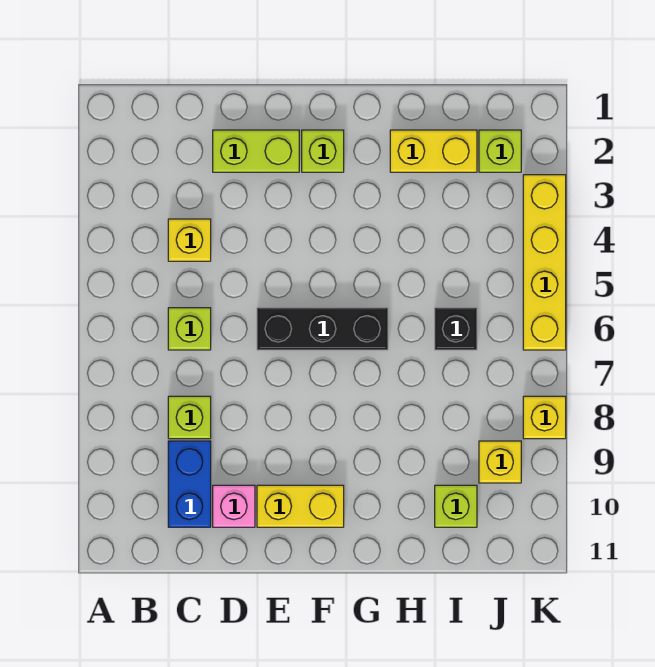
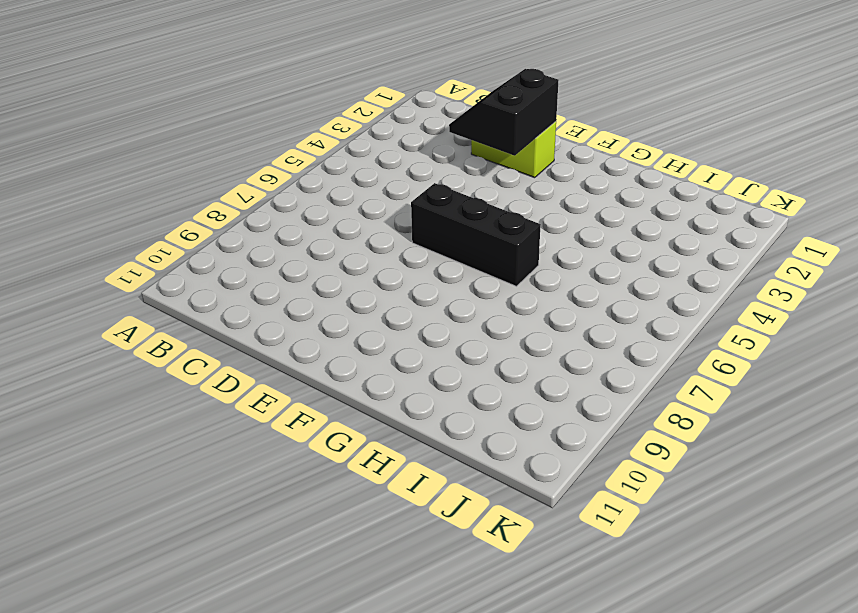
black slope D2:E3 level 2 top E -> none
none -> yellow brick C4 level 1
none -> lime brick C6 level 1
none -> lime brick C8 level 1

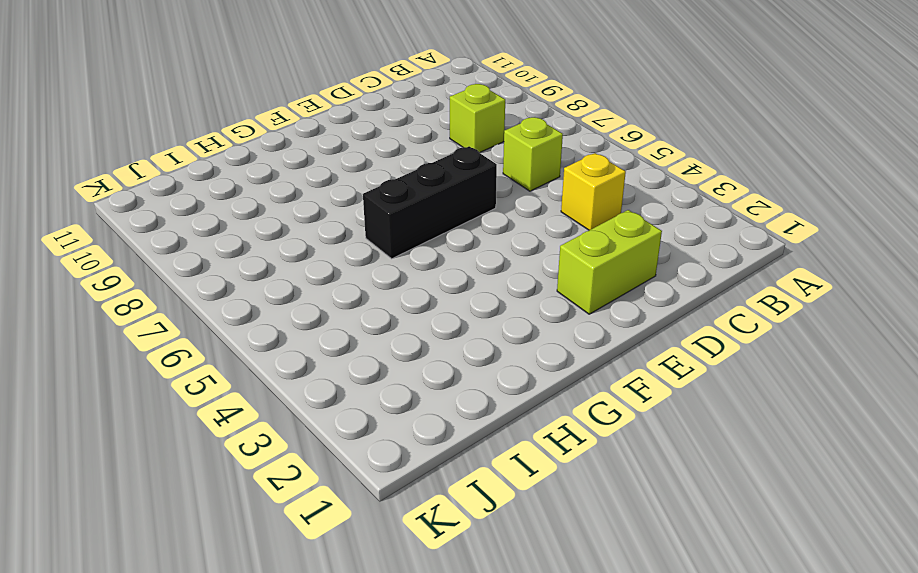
none -> blue brick C9:C10 level 1
none -> pink brick D10 level 1
none -> yellow brick E10:F10 level 1

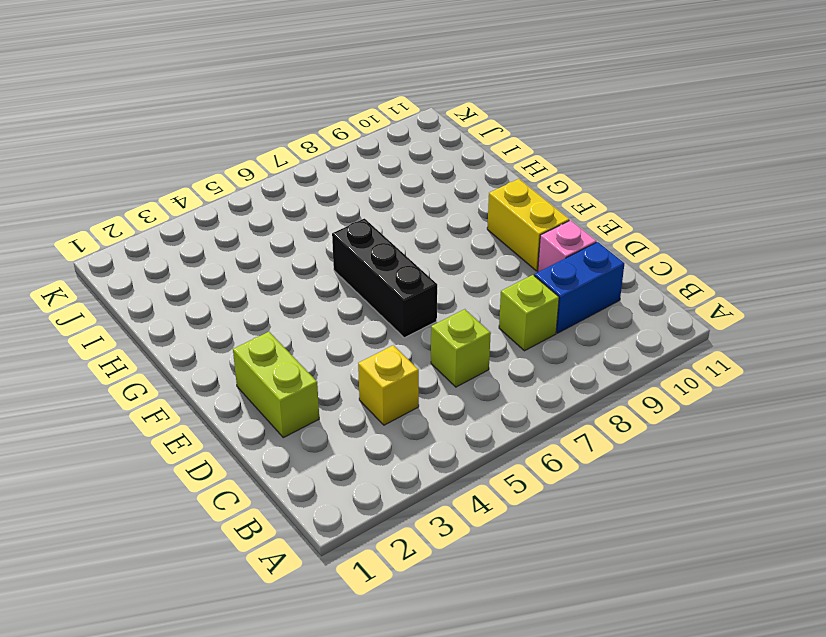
none -> lime brick F2 level 1
none -> yellow brick H2:I2 level 1
none -> black brick I6 level 1

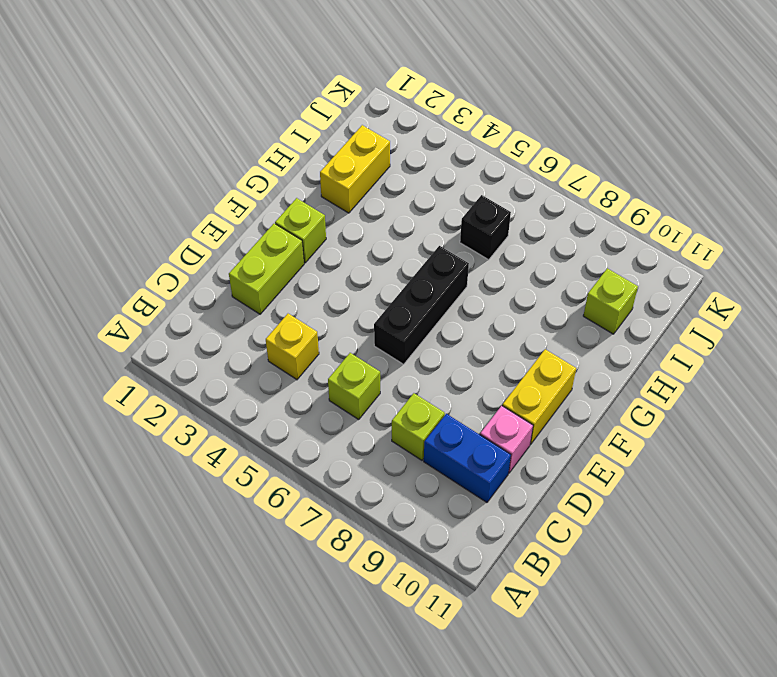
none -> lime brick J2 level 1
none -> yellow brick J9 level 1
none -> yellow brick K3:K6 level 1

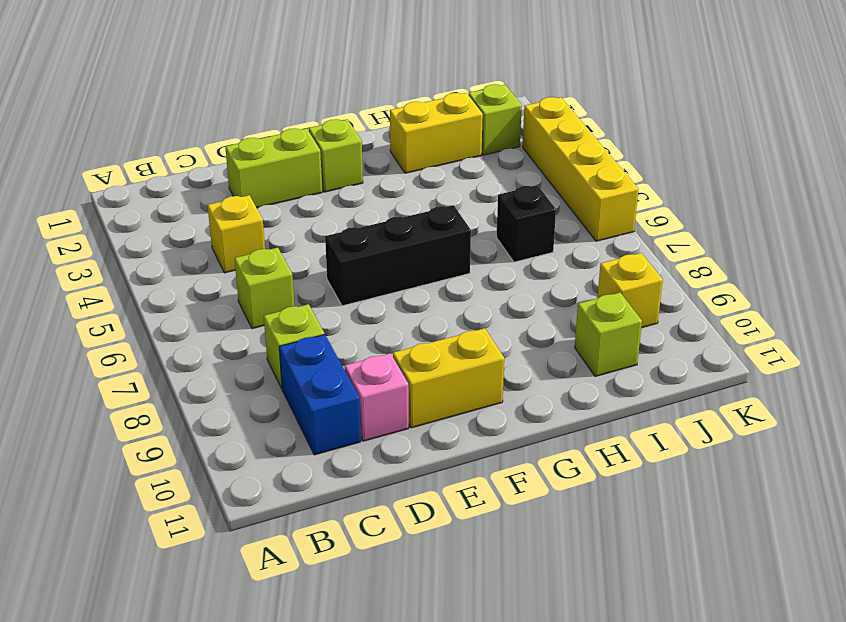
none -> yellow brick K8 level 1

